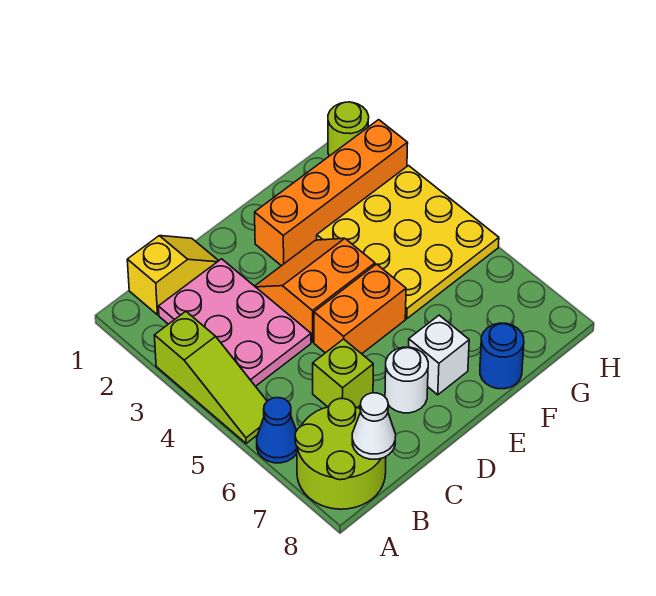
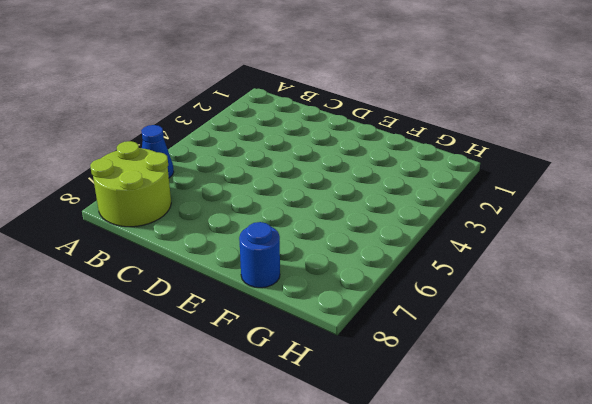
none -> lime slope A3:A5 level 1 top 3
none -> yellow slope B1:C1 level 1 top B
none -> pink plate B2:C4 level 1

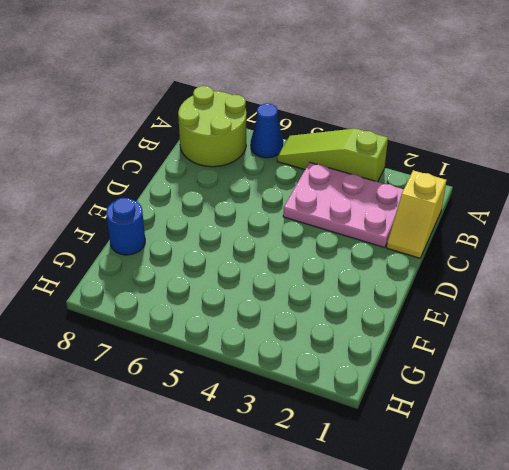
none -> lime brick C6 level 1
none -> orange slope D3:E4 level 1 top 4
none -> orange brick D5:E5 level 1

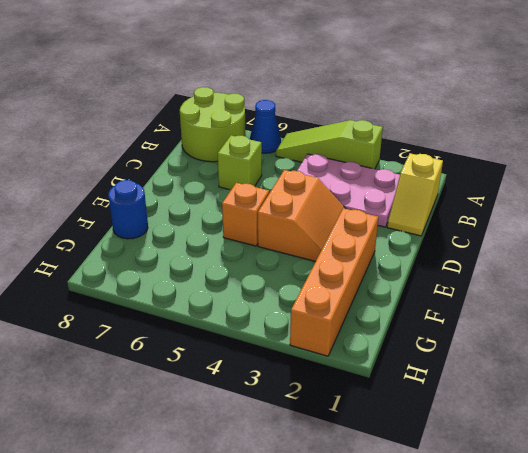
orange brick E5 level 1 -> orange brick D5:E5 level 1
none -> white round brick D7 level 1
none -> white brick E7 level 1
none -> yellow plate F3:H5 level 1

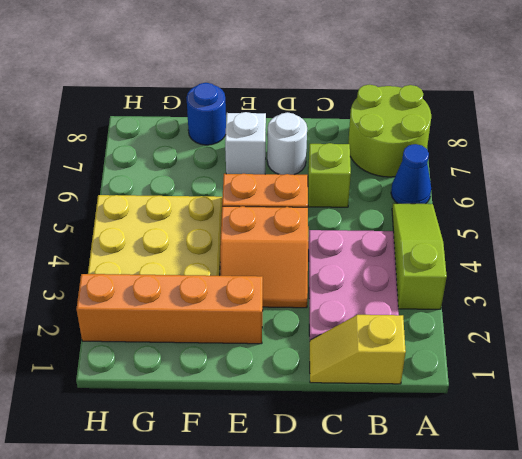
none -> lime round brick H1 level 1
none -> white cone B8 level 2

